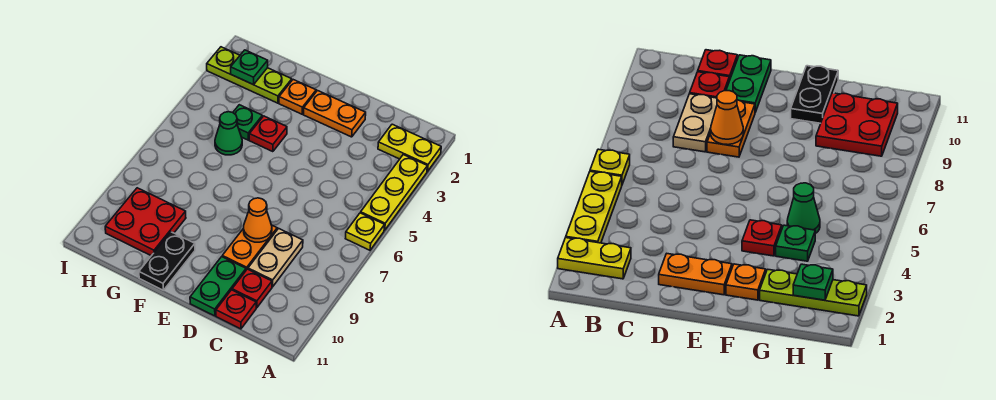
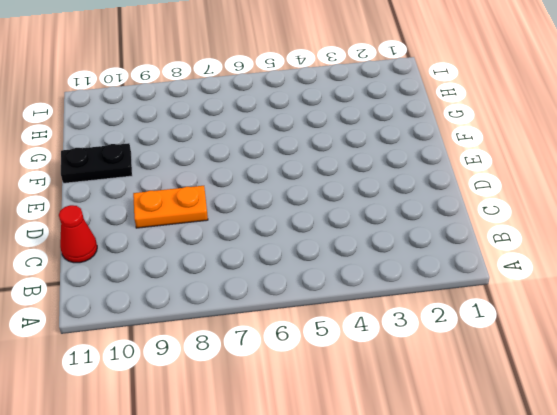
red cone C11 level 1 -> red plate C11 level 1
none -> yellow plate A2:B2 level 1
none -> yellow plate A3:A5 level 1
none -> yellow plate A6 level 1

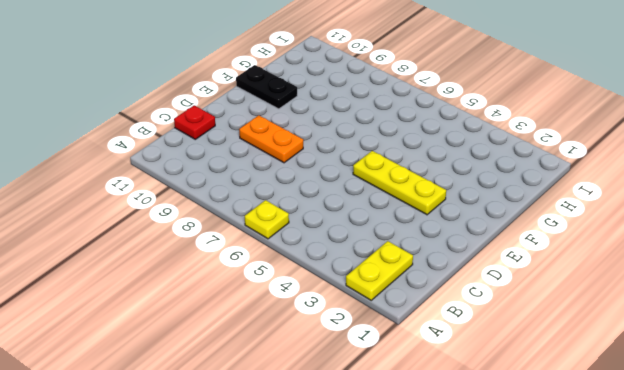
yellow plate E3:E5 level 1 -> yellow plate A3:A5 level 1
none -> tan plate C8:C9 level 1
none -> red plate C10 level 1
none -> orange plate D2:E2 level 1

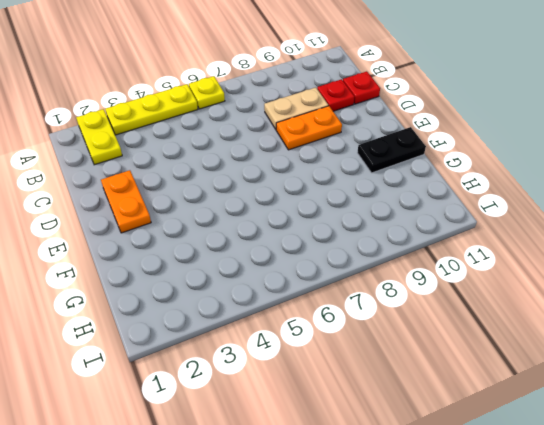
none -> green plate D10:D11 level 1
none -> orange plate F2 level 1
none -> red plate F4 level 1

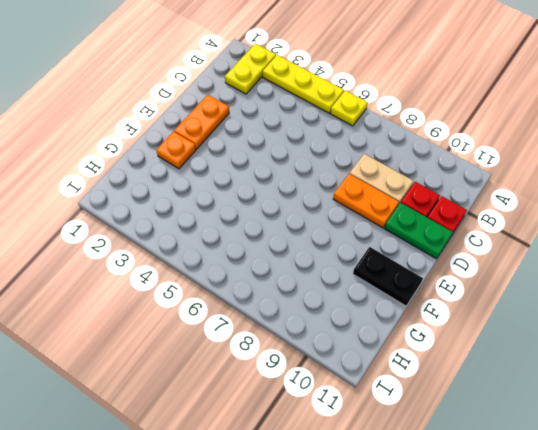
none -> red plate F4 level 1
none -> lime plate G2:I2 level 1
none -> green plate G4 level 1

